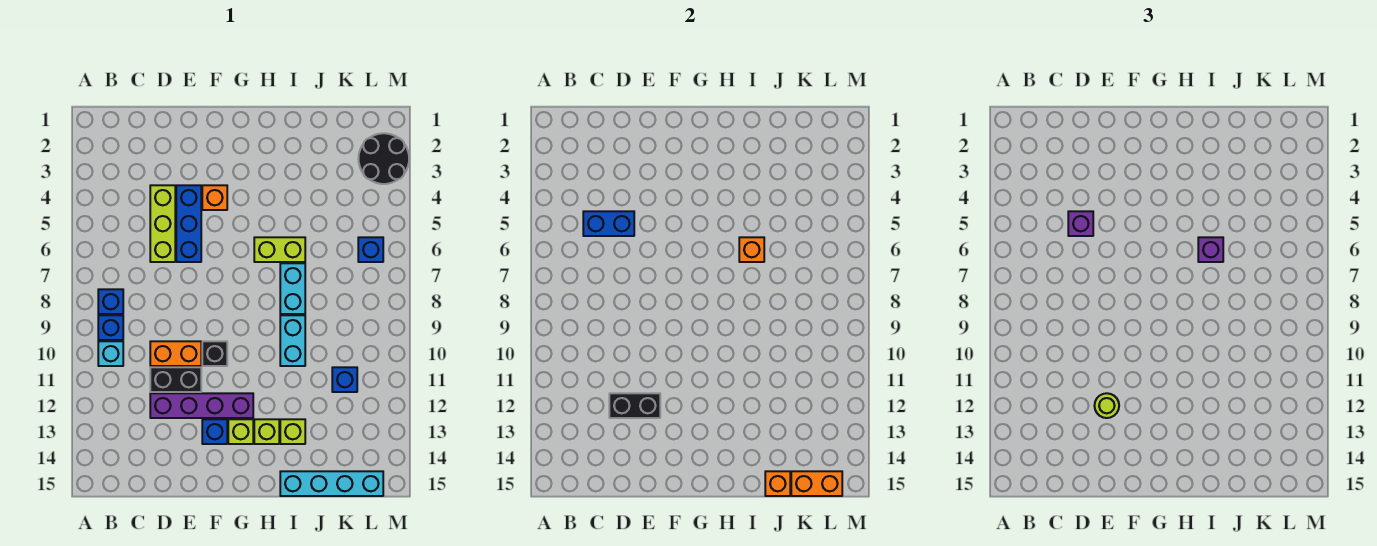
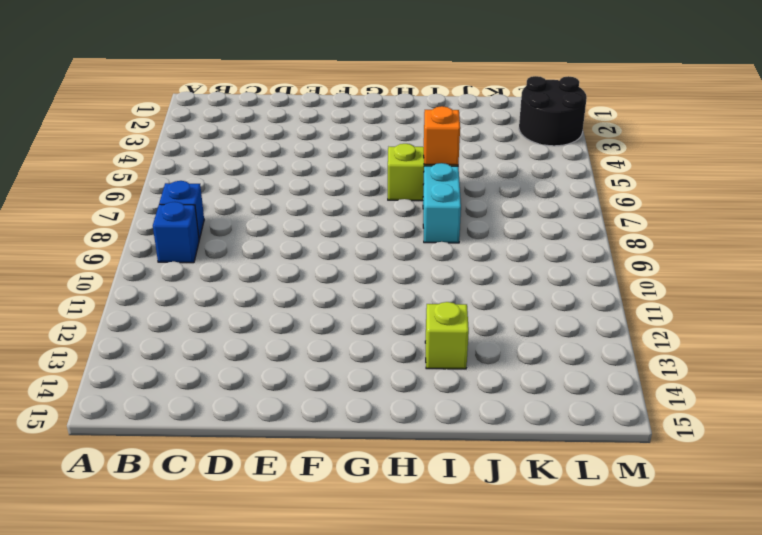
none -> cyan brick B10 level 1
none -> lime brick D4:D6 level 1
none -> orange brick D10:E10 level 1

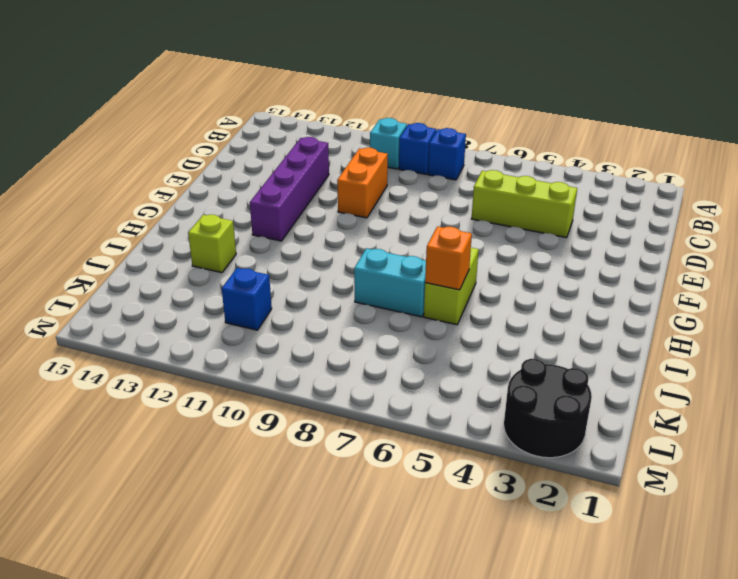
none -> black brick D11:E11 level 1
none -> blue brick E4:E6 level 1
none -> orange brick F4 level 1

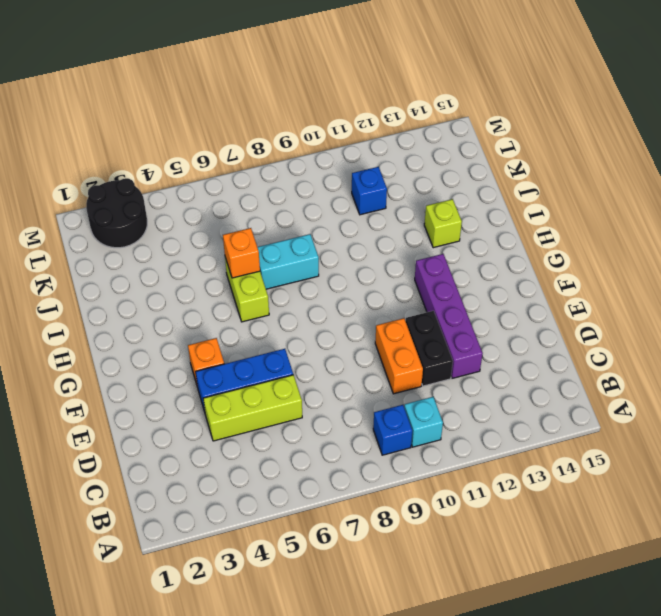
none -> blue brick B8 level 1
none -> black brick F10 level 1
none -> blue brick F13 level 1

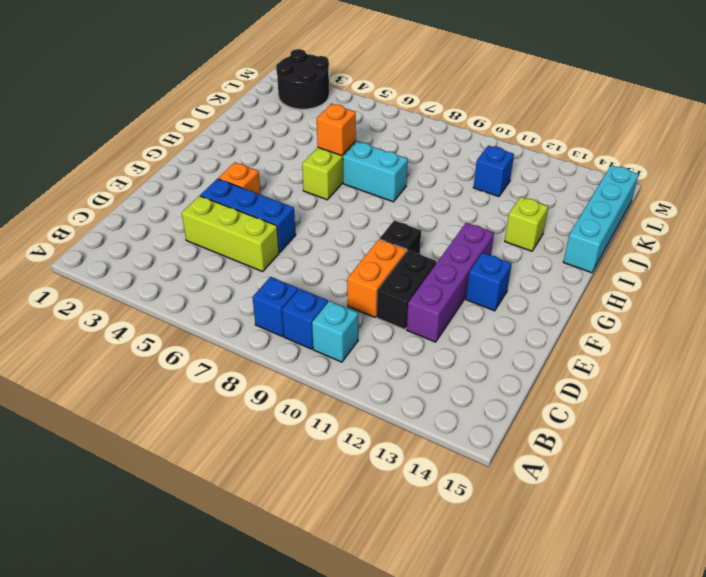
none -> lime brick G13 level 1
none -> lime brick H13 level 1
none -> cyan brick I9:I10 level 1

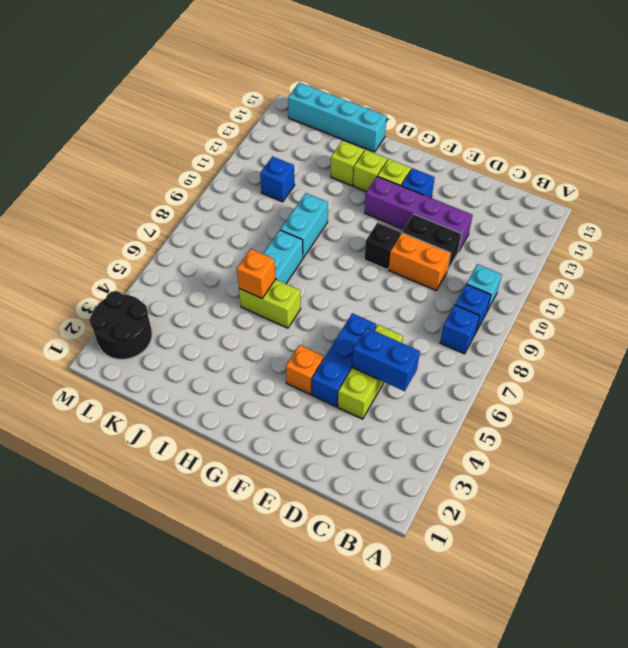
none -> blue brick L6 level 1
none -> black brick D12:E12 level 2
none -> orange brick J15 level 2

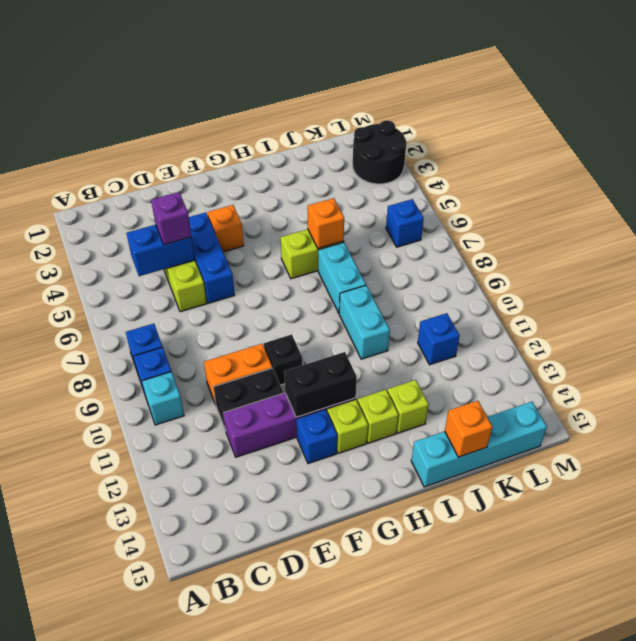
black brick F12:G12 level 2 -> black brick D12:E12 level 2
none -> orange brick K15:L15 level 2
none -> lime round brick E12 level 3
none -> purple brick I6 level 3

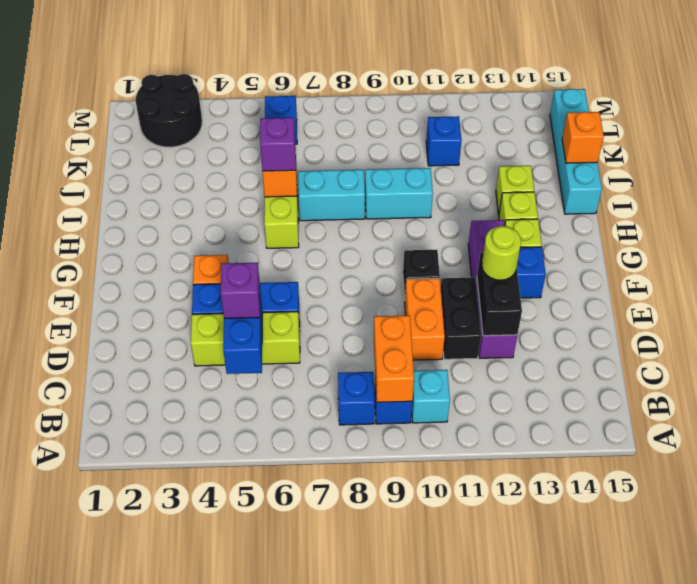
orange brick B9:C9 level 2 -> orange brick K15:L15 level 2

